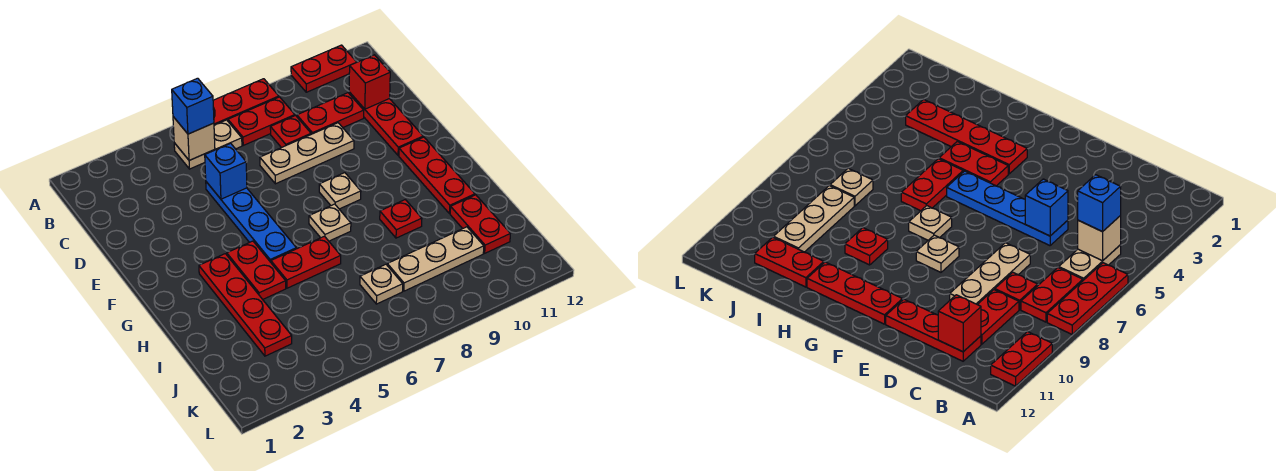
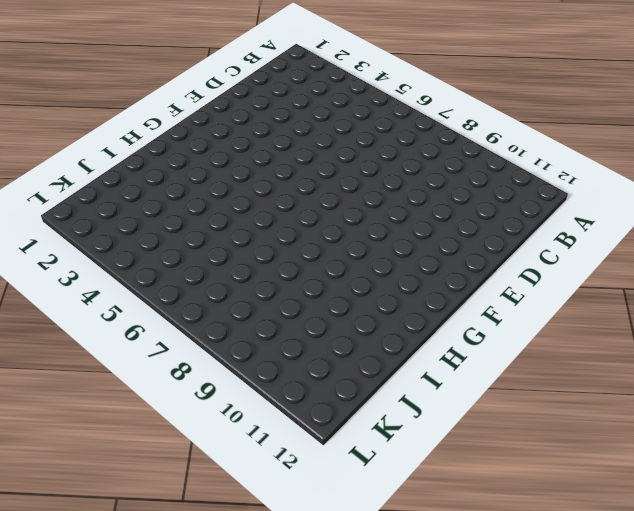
none -> red plate A6:A8 level 1
none -> red plate A10:A11 level 1
none -> tan plate B5:B6 level 1

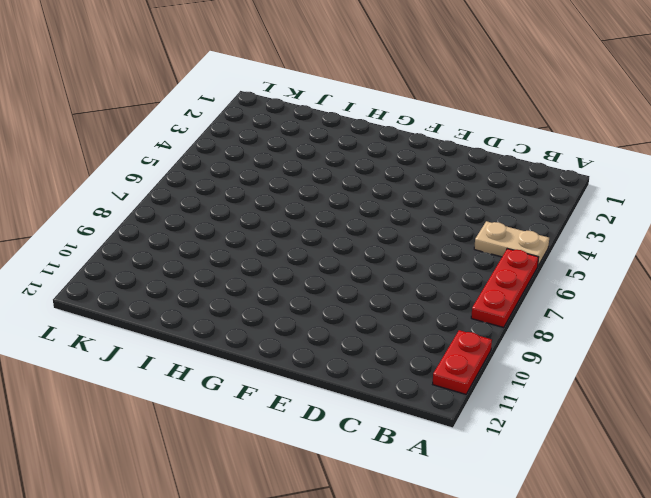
tan plate A5:B5 level 1 -> tan plate B5:B6 level 1
none -> red plate B7:B8 level 1
none -> red plate C8 level 1
none -> red plate C9:C10 level 1

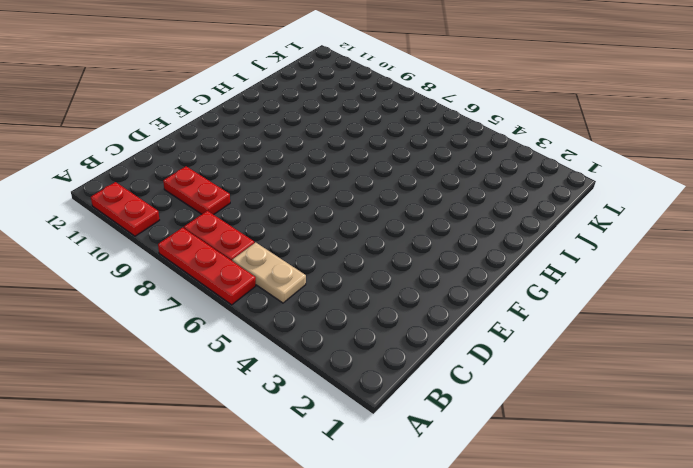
none -> red plate C8 level 1
none -> red plate C11:E11 level 1
none -> blue plate D5:G5 level 1

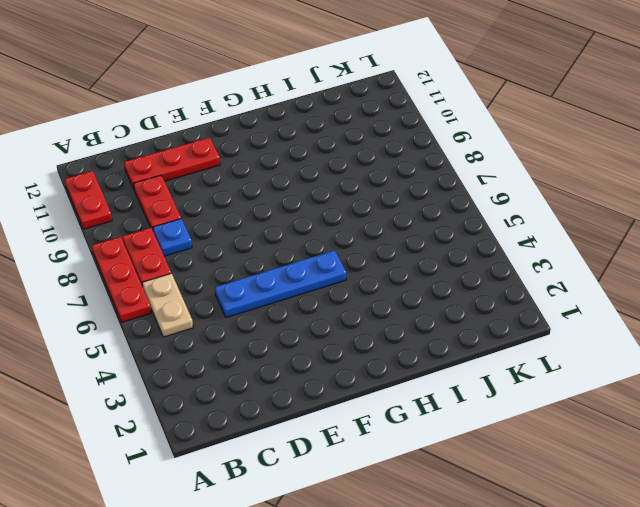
blue plate C8 level 1 -> red plate C8 level 1
none -> tan plate D7:D9 level 1
none -> tan plate F8 level 1
none -> red plate F11:H11 level 1

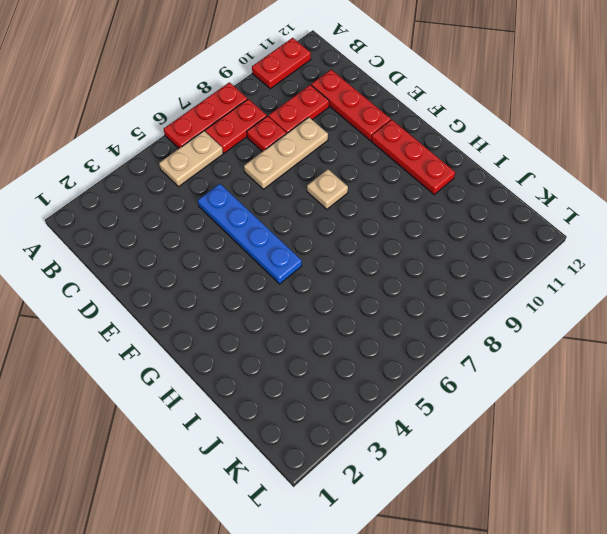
none -> red plate G3:J3 level 1
none -> red plate G4:H4 level 1
none -> tan plate G7 level 1

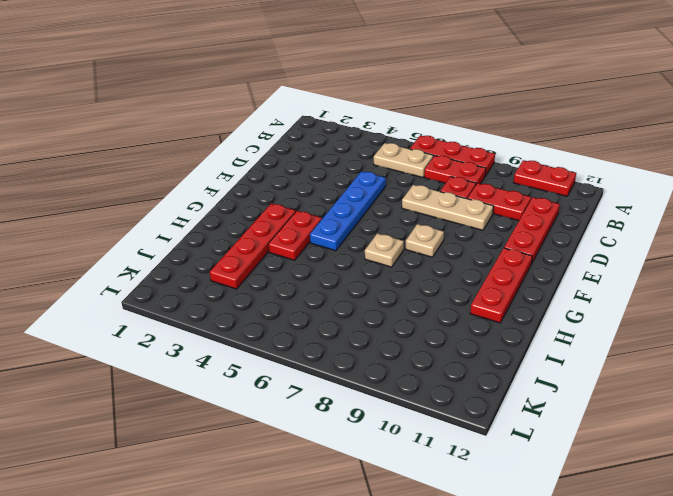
none -> red plate H5:H6 level 1
none -> red plate H9 level 1
none -> red plate I11:J11 level 1

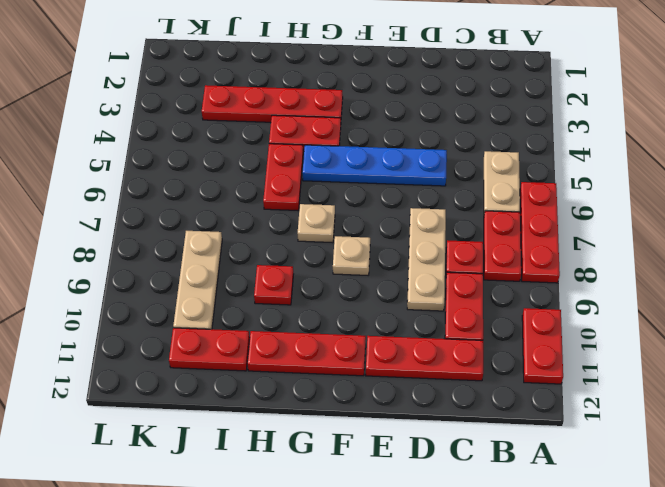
none -> tan plate J7 level 1
none -> tan brick B5 level 2
none -> red brick C11 level 2

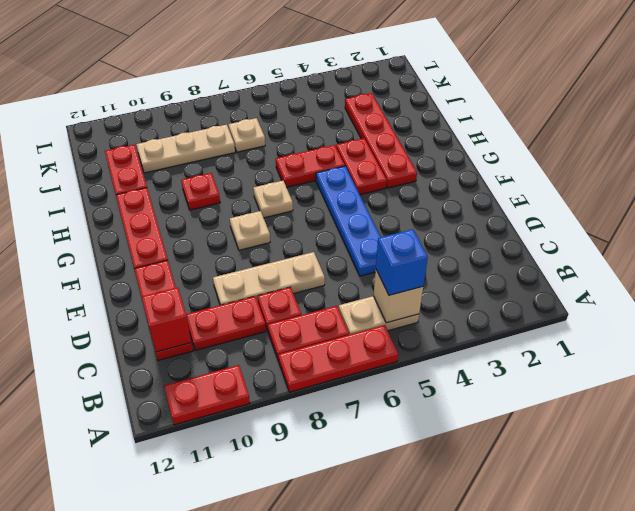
none -> blue brick D5 level 2

